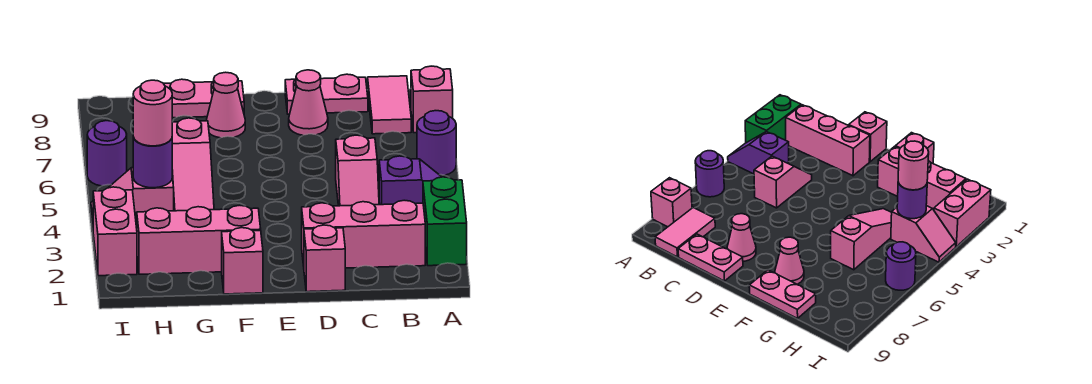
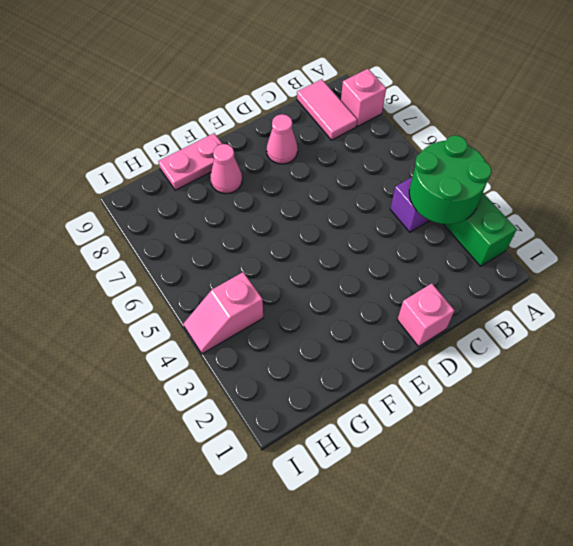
green round brick A3:B4 level 2 -> none
none -> purple round brick A6 level 1
none -> pink brick B2:D2 level 1
none -> pink slope C4:C5 level 1 top 5

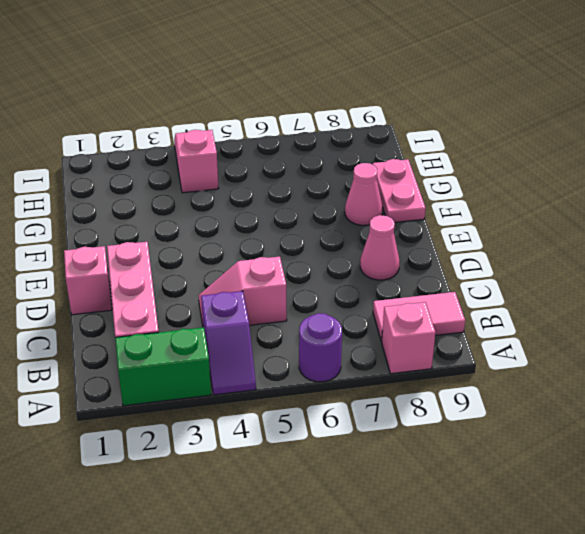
none -> pink plate C9:D9 level 1
none -> pink brick F1 level 1
none -> pink brick F2:H2 level 1

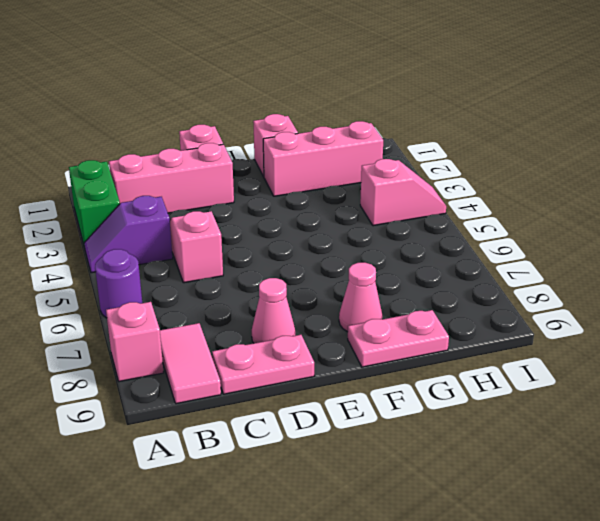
none -> pink slope G4:G6 level 1 top 6
none -> pink brick I2:I3 level 1
none -> purple round brick I6 level 1

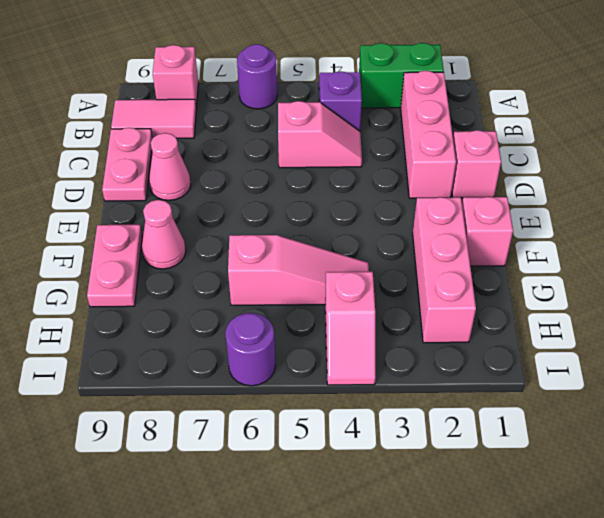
none -> pink brick I2:I3 level 1
none -> purple round brick H4 level 2
none -> pink round brick H4 level 3

